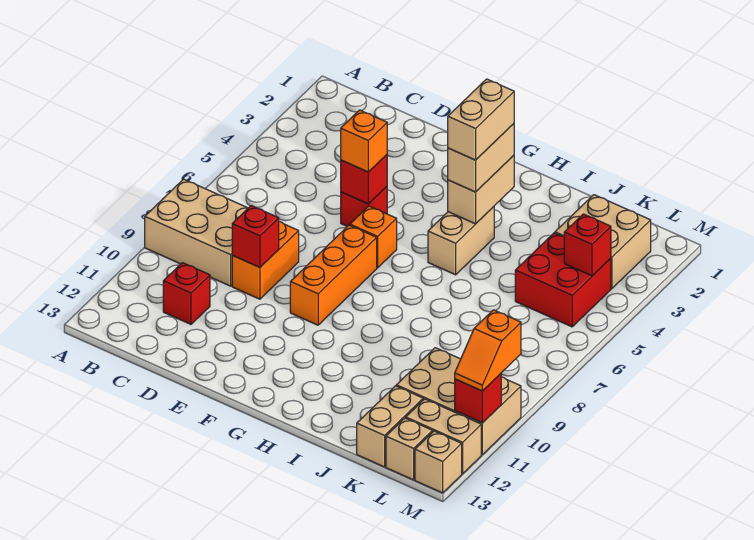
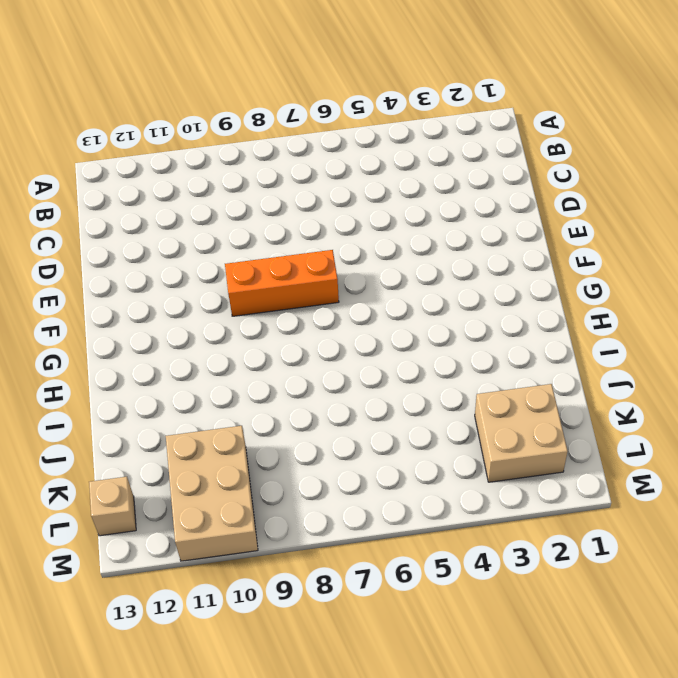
none -> tan brick A8:C9 level 1
none -> red brick C11 level 1
none -> orange brick D8:D9 level 1

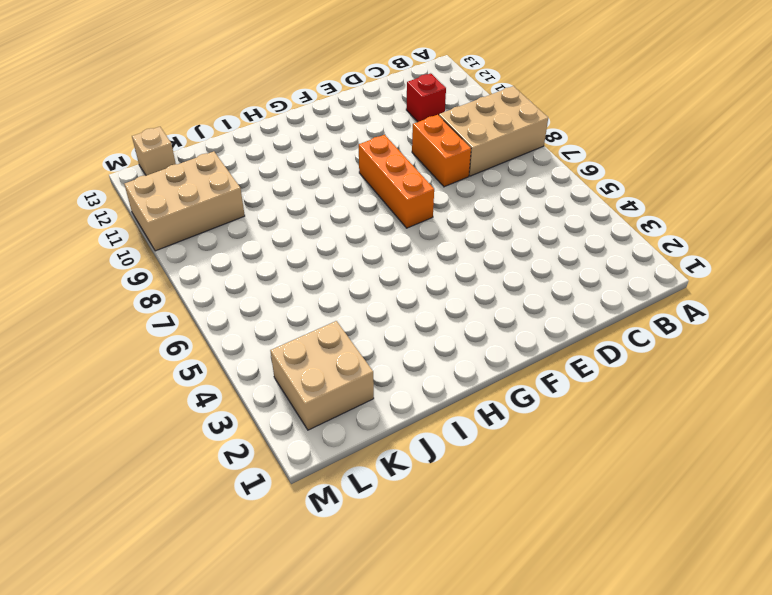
none -> red brick E5 level 1
none -> orange brick F6 level 1
none -> tan brick H4:H5 level 1

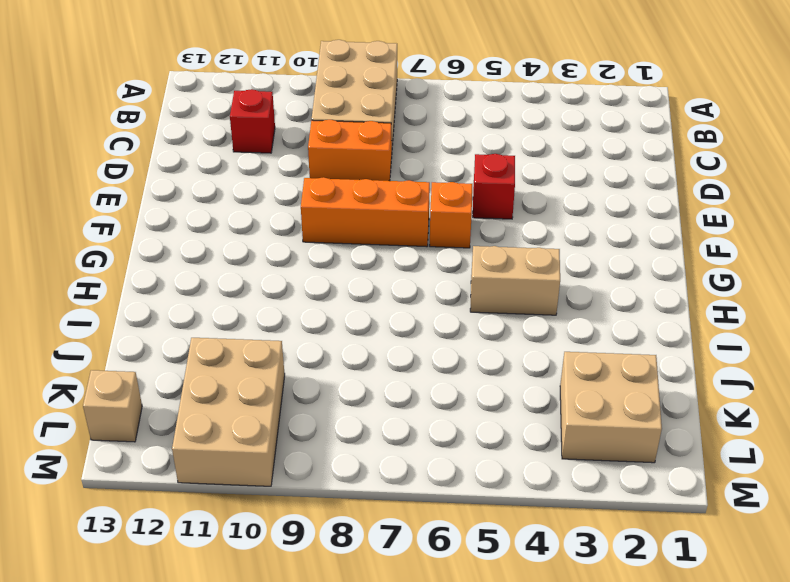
none -> red brick K4:L5 level 1
none -> tan brick K12:K13 level 1
none -> tan brick L12:M12 level 1

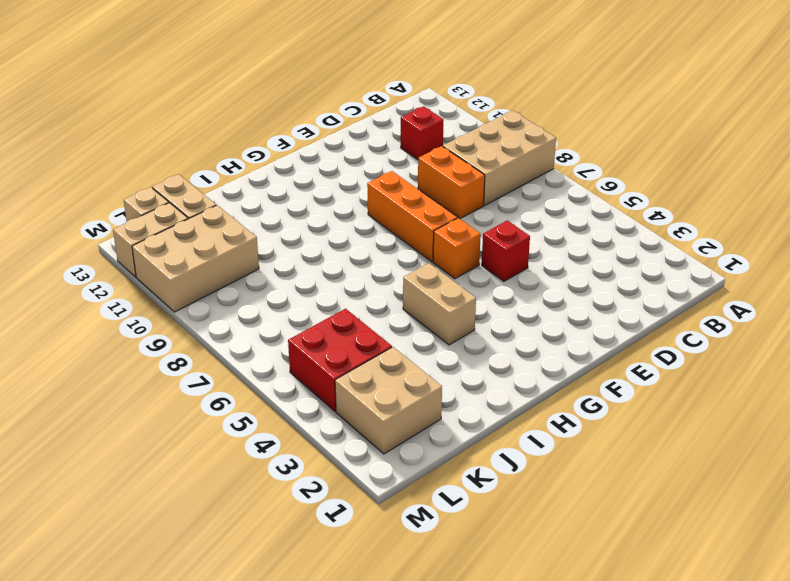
none -> tan brick M13 level 1
none -> red brick D9 level 2
none -> red brick E5 level 2

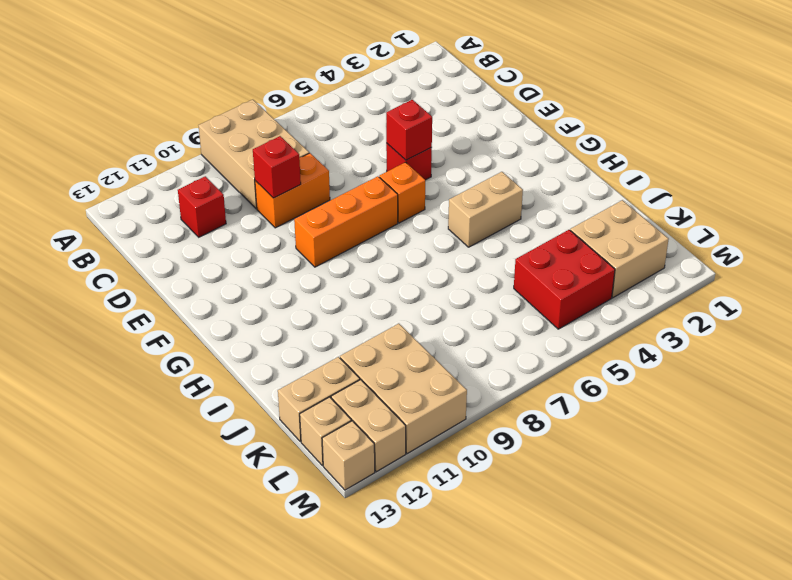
none -> tan brick H3:H4 level 2
none -> red brick L4 level 2
none -> red brick M11 level 2

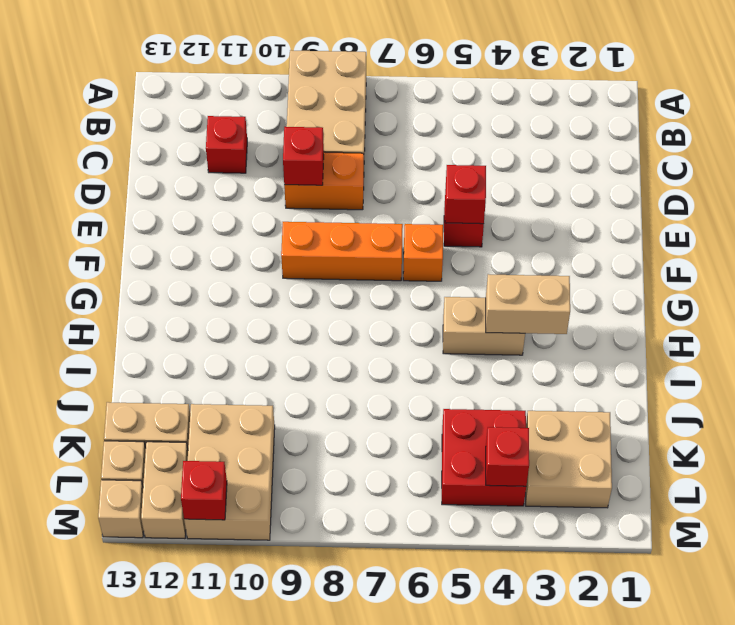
none -> orange brick E5 level 3
none -> tan brick H3:H4 level 3
none -> orange slope M10:M11 level 3 top 10

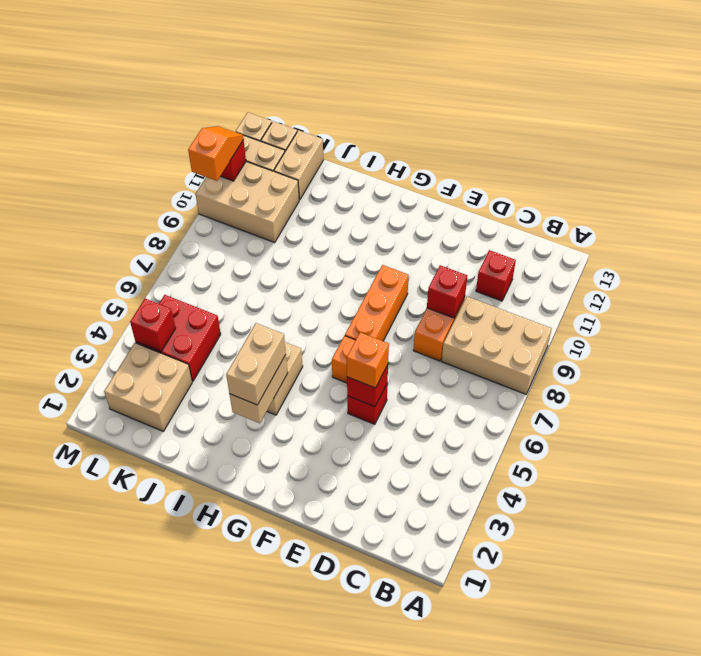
none -> tan brick H3:H4 level 4

